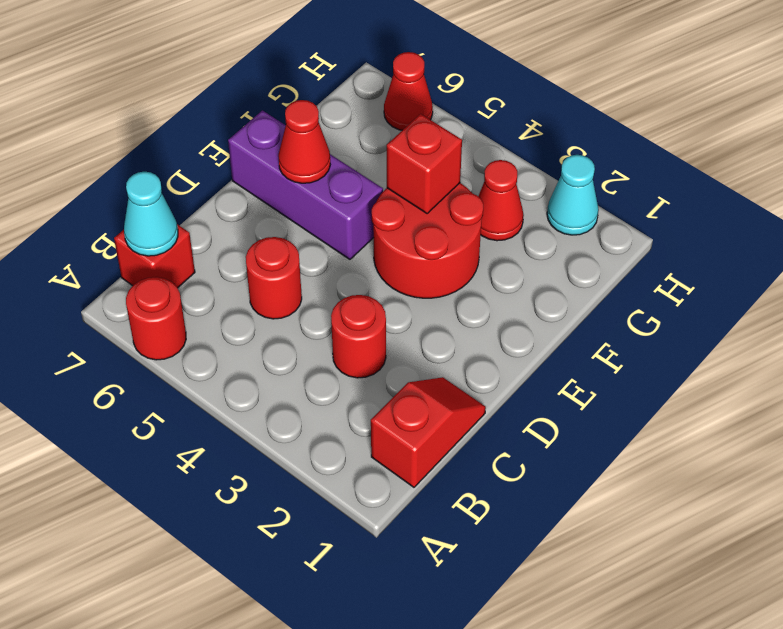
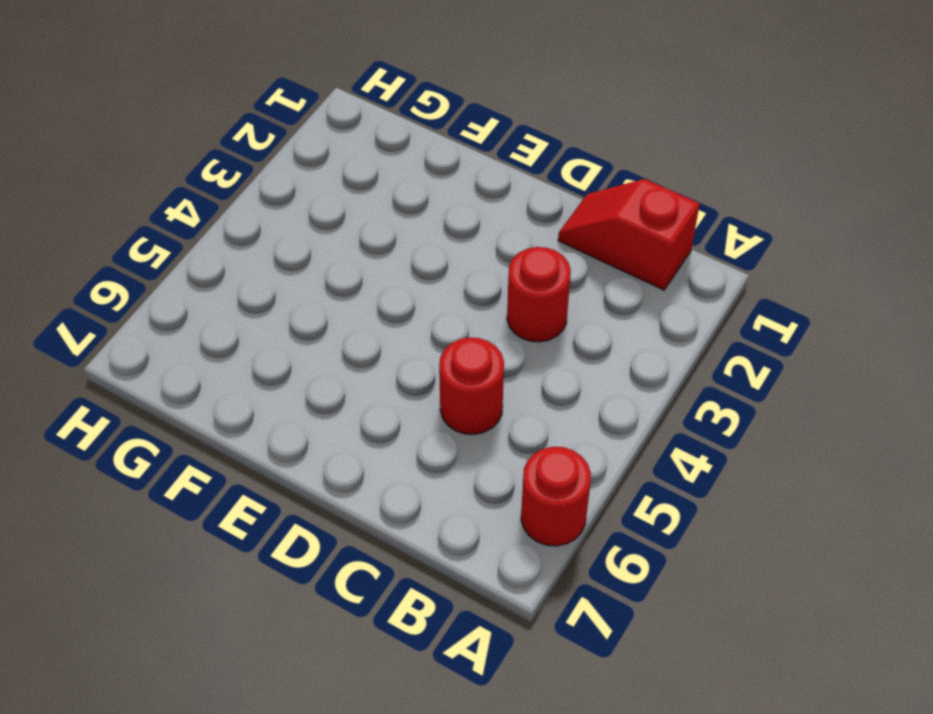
none -> red brick B7 level 1
none -> red round brick E3:F4 level 1
none -> purple brick E5:E7 level 1

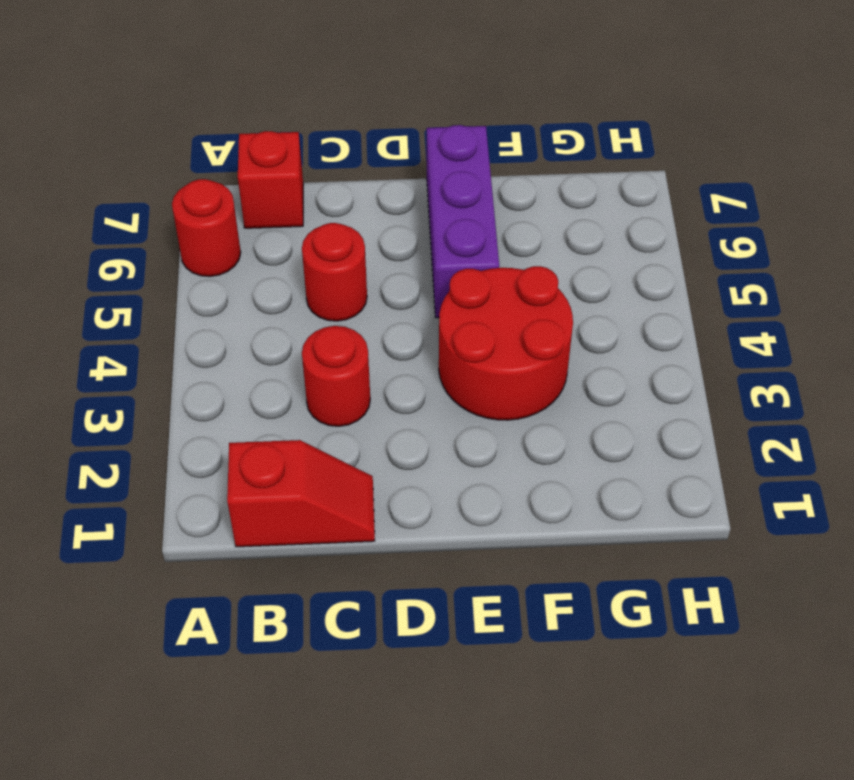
none -> red cone G3 level 1
none -> cyan cone H2 level 1
none -> red cone H6 level 1

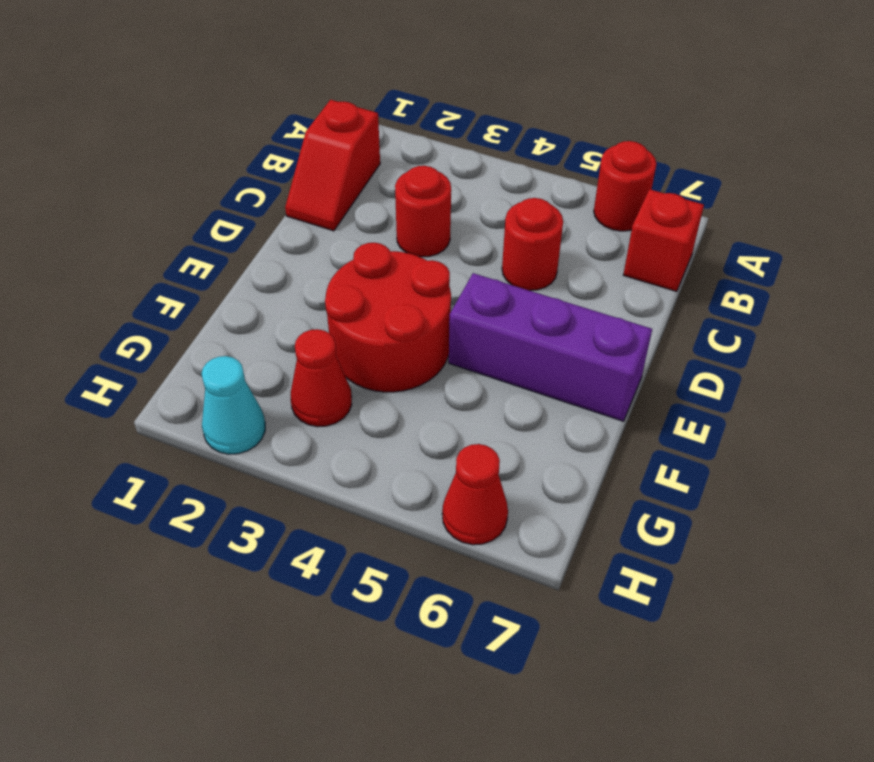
none -> cyan cone B7 level 2
none -> red cone E6 level 2
none -> red brick F4 level 2

